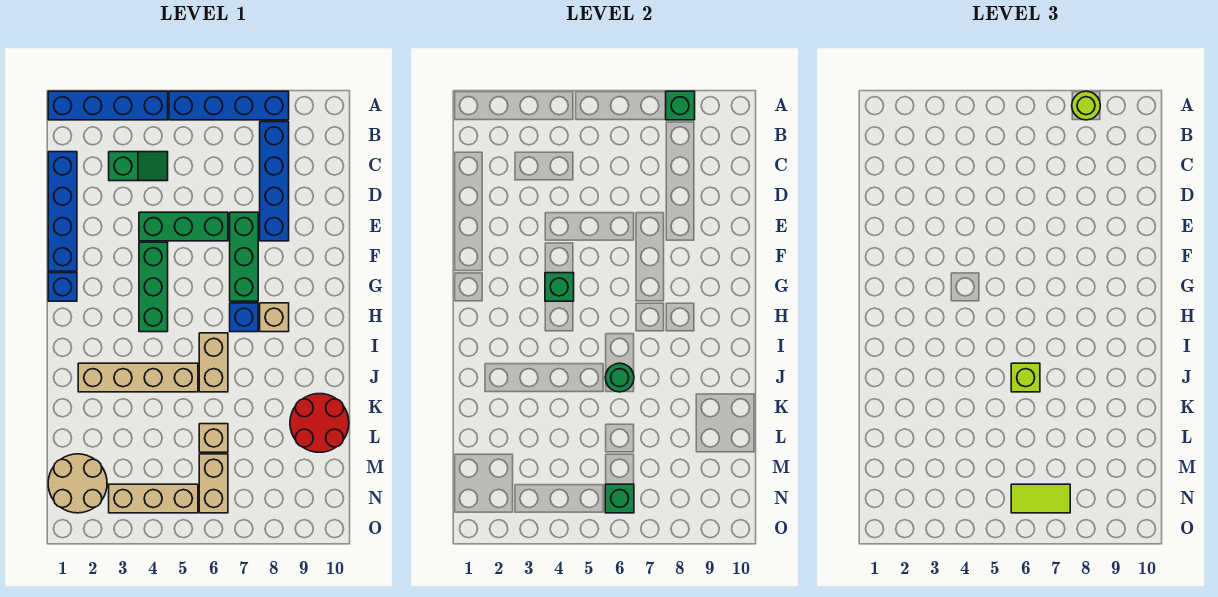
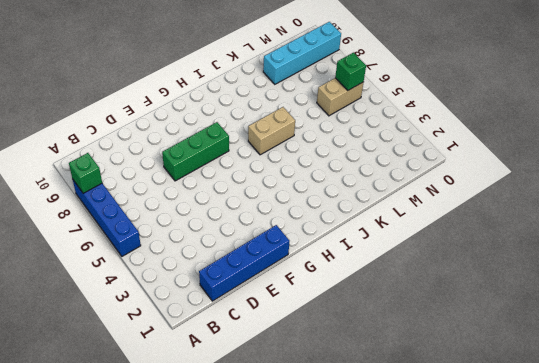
cyan brick L9:O9 level 1 -> red round brick K9:L10 level 1
none -> blue brick A1:A4 level 1
none -> blue brick B8:E8 level 1
none -> green slope C3:C4 level 1 top 3

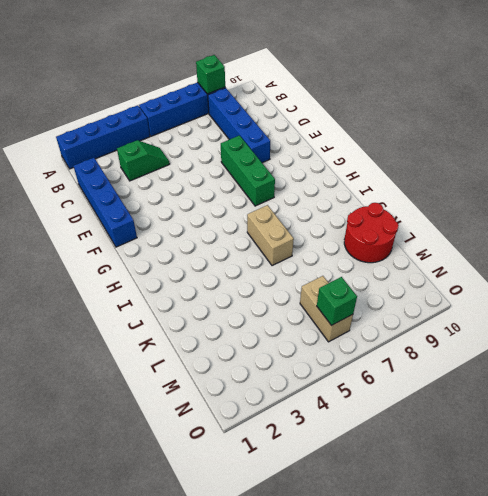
none -> green brick E4:E6 level 1
none -> green brick F4:H4 level 1
none -> blue brick G1 level 1

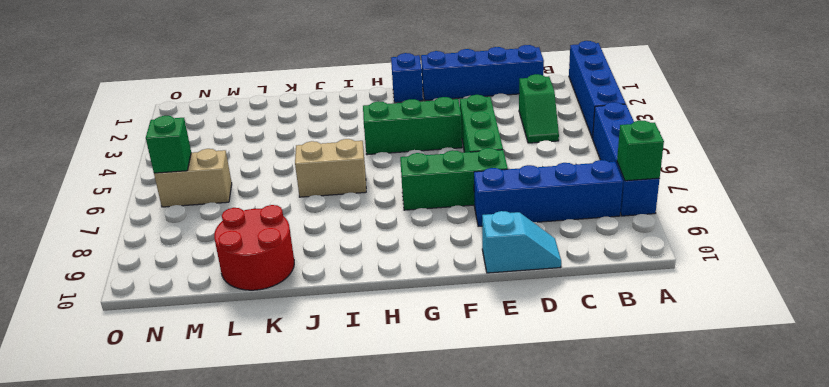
cyan slope D10:E10 level 1 top E -> none
none -> blue brick H7 level 1
none -> tan brick H8 level 1
none -> tan brick J2:J5 level 1

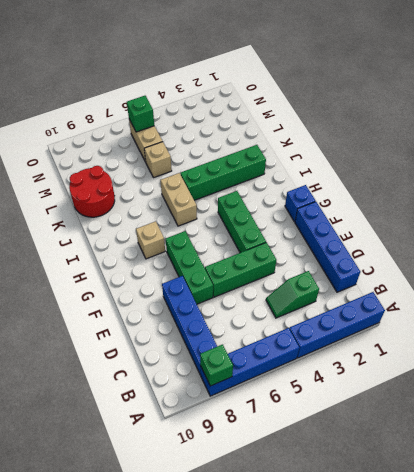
green brick J2:J5 level 1 -> tan brick J2:J5 level 1
none -> blue brick H7 level 1
none -> tan round brick M1:N2 level 1
none -> tan brick N3:N5 level 1

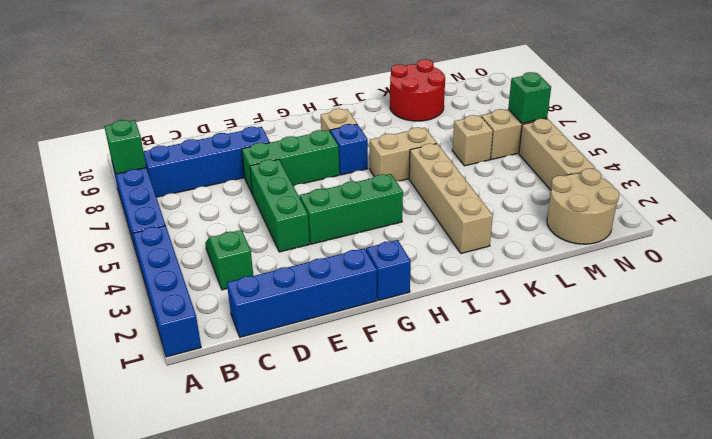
none -> green brick G4 level 2
none -> green round brick J6 level 2
none -> lime round brick A8 level 3

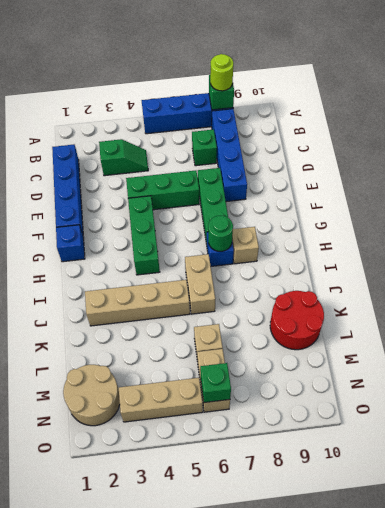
green brick C7 level 1 -> green brick G4 level 2
green round brick H7 level 2 -> green round brick J6 level 2
none -> blue brick A1:A4 level 1
none -> lime brick J6 level 3
none -> lime tile N6:N7 level 3

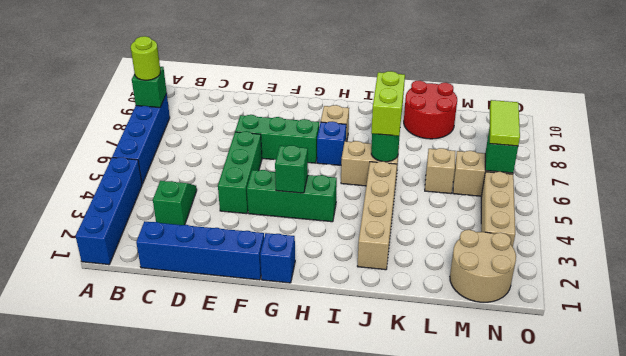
lime brick J6:J7 level 3 -> lime brick J6 level 3
none -> blue brick B8:E8 level 1

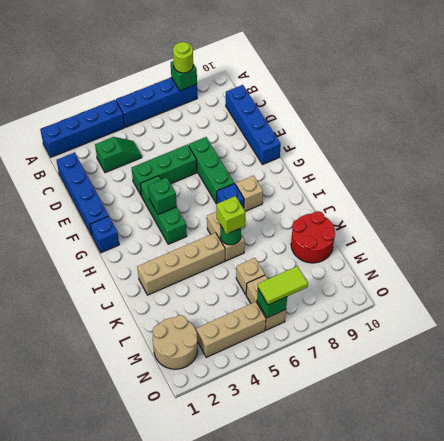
blue brick C10:F10 level 1 -> blue brick B8:E8 level 1

